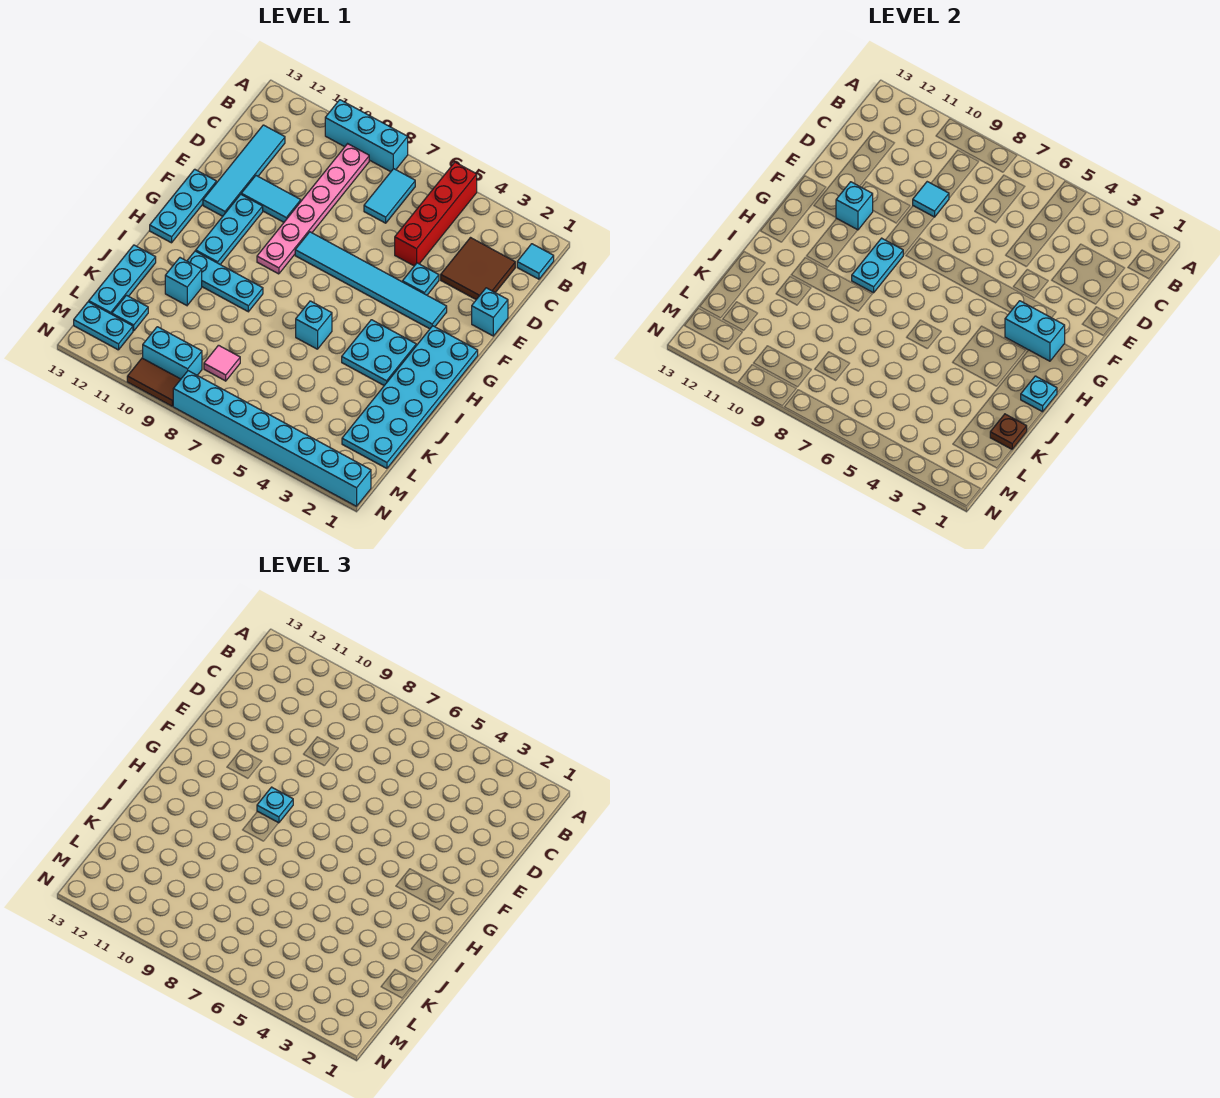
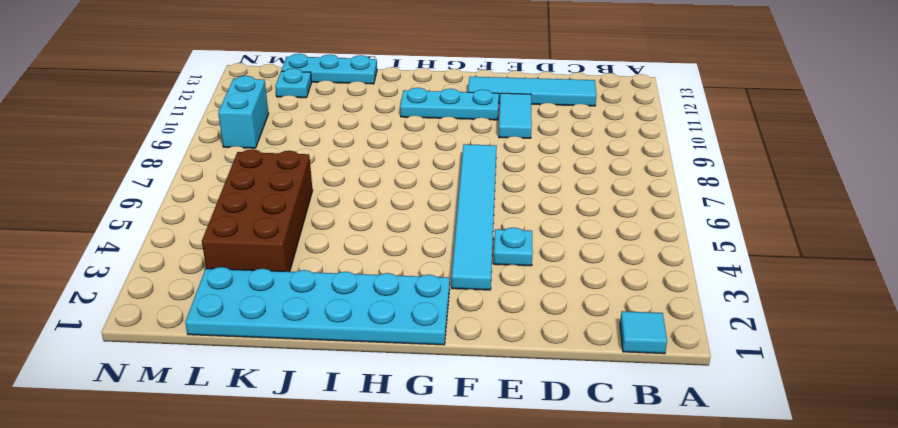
brown brick K3:L6 level 1 -> none
none -> red brick A5:D5 level 1
none -> cyan brick A8:A10 level 1
none -> cyan tile B7:C7 level 1
none -> pink plate B9:G9 level 1

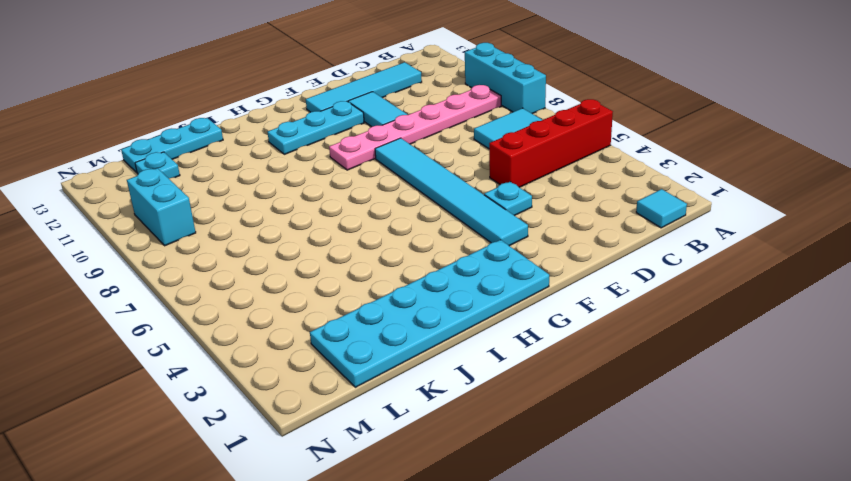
none -> brown tile C2:D3 level 1
none -> cyan brick E1 level 1
none -> cyan plate F13:H13 level 1
none -> cyan plate H3:I4 level 1

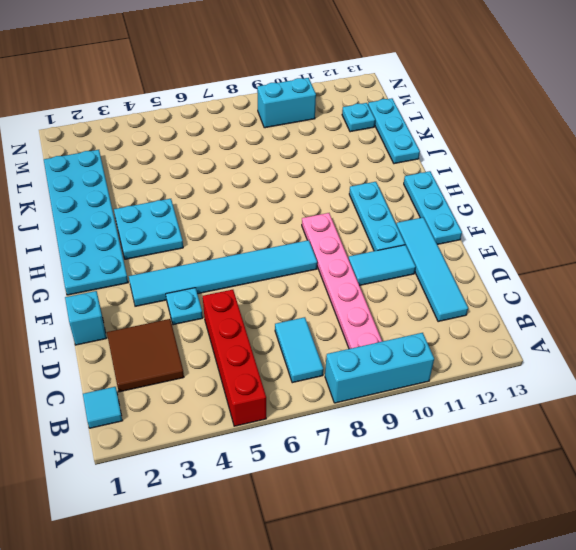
none -> cyan brick I6 level 1
none -> cyan plate I9:I11 level 1
none -> cyan brick J11 level 1
none -> pink tile L8 level 1

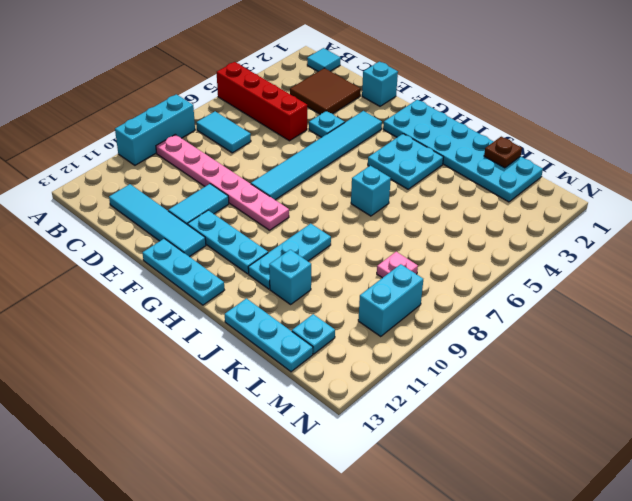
pink plate L8 level 1 -> pink tile L8 level 1
none -> cyan plate M12:M13 level 1
none -> cyan brick N1:N8 level 1
none -> brown tile N9:N10 level 1
none -> cyan tile D9 level 2

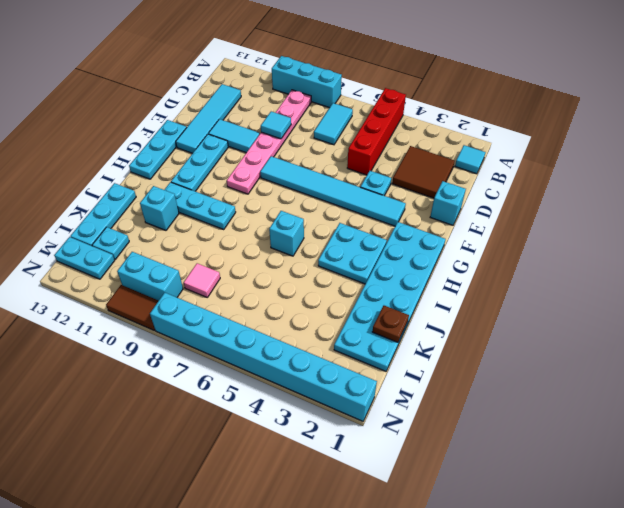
none -> cyan brick F11 level 2
none -> cyan brick G2:G3 level 2
none -> cyan plate G9:H9 level 2
none -> cyan plate I1 level 2

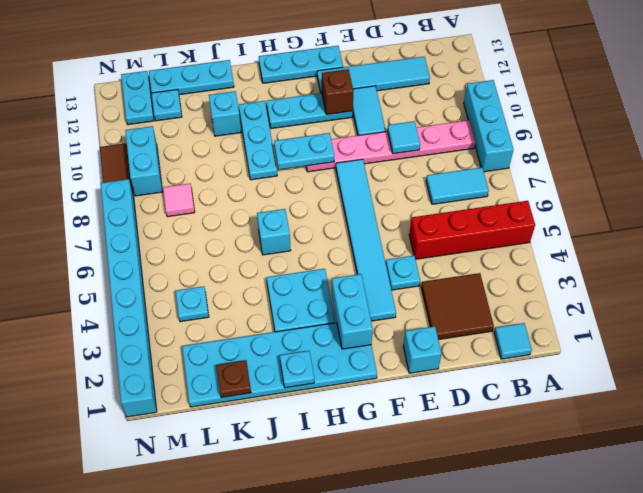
brown brick F11 level 2 -> cyan brick F11 level 2
cyan plate L4 level 1 -> cyan plate G9 level 3

